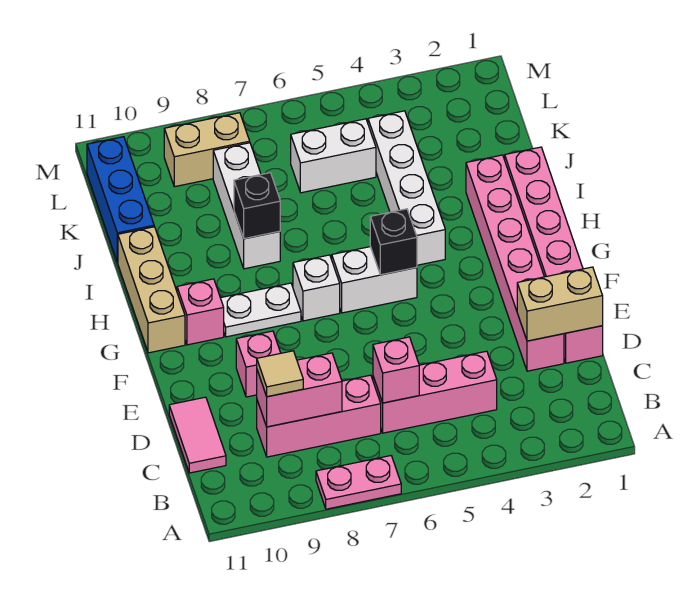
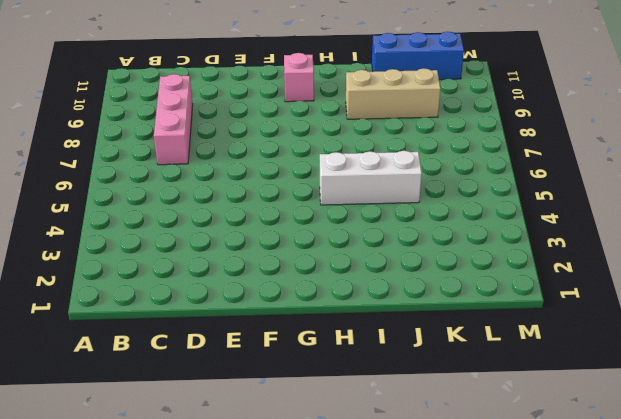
white brick H5:J5 level 1 -> white brick I8:K8 level 1
tan brick I9:K9 level 1 -> tan brick G11:I11 level 1
none -> pink plate A7:A8 level 1
none -> pink brick C4:C6 level 1
none -> pink tile C11:D11 level 1

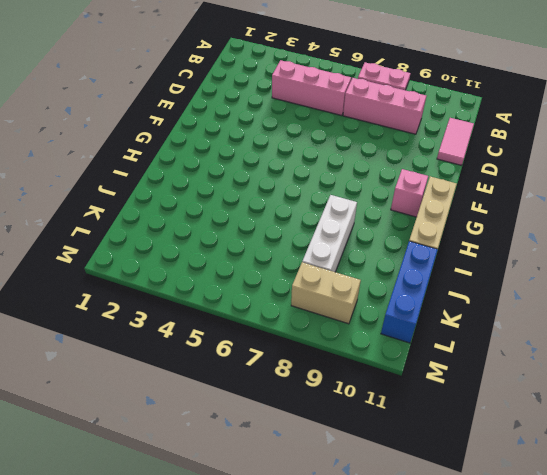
none -> pink brick D1:I1 level 1
none -> pink brick D2:I2 level 1
none -> pink brick E9 level 1

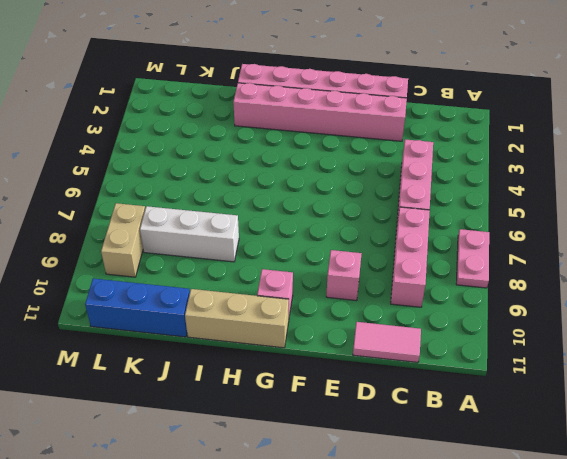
none -> white brick G5:G6 level 1
none -> white brick G7 level 1
none -> white plate G8:G9 level 1

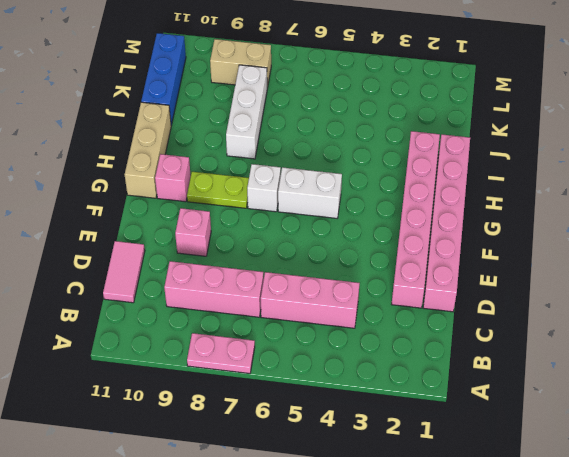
lime plate G8:G9 level 1 -> white plate G8:G9 level 1
none -> white brick H4:K4 level 1
none -> white brick K5:K6 level 1
none -> pink brick C6 level 2

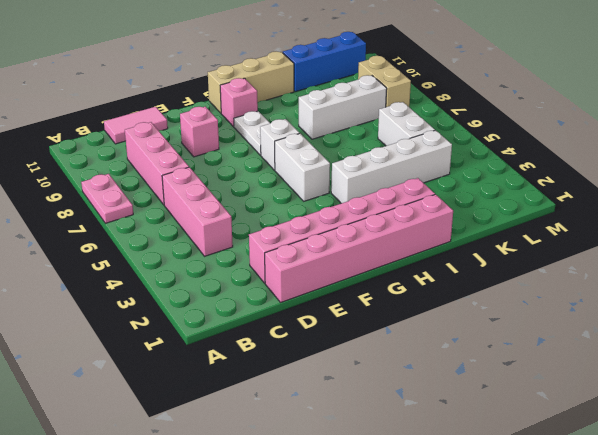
none -> pink brick C6 level 2
none -> pink brick C8:C9 level 2
none -> tan brick D1:D2 level 2

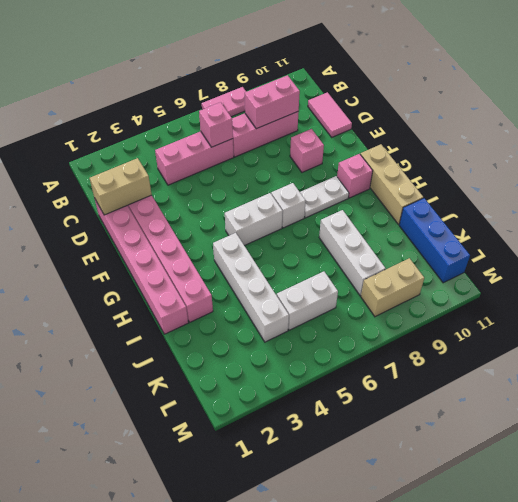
none -> black brick G5 level 2
none -> black brick I8 level 2
none -> tan tile C9 level 3

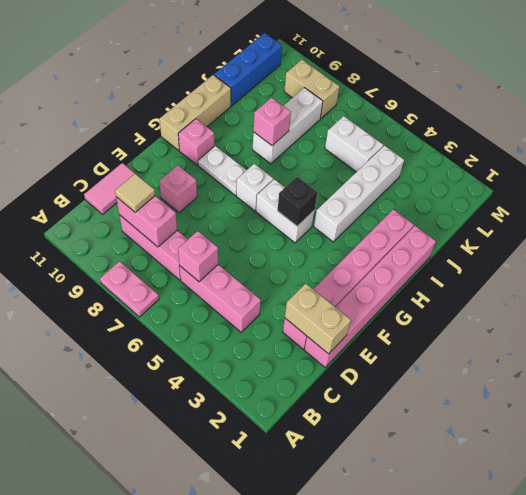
pink brick I8 level 2 -> black brick I8 level 2

